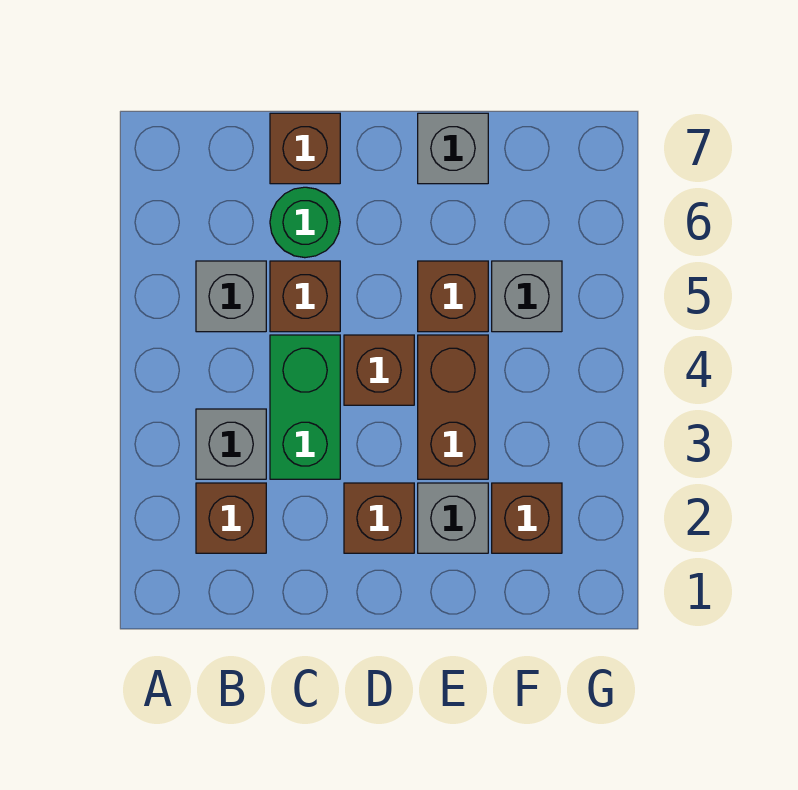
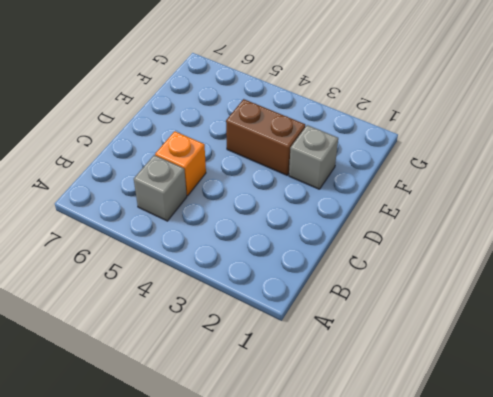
orange brick C5 level 1 -> brown brick C5 level 1
none -> brown brick B2 level 1
none -> grey brick B3 level 1
none -> green brick C3:C4 level 1

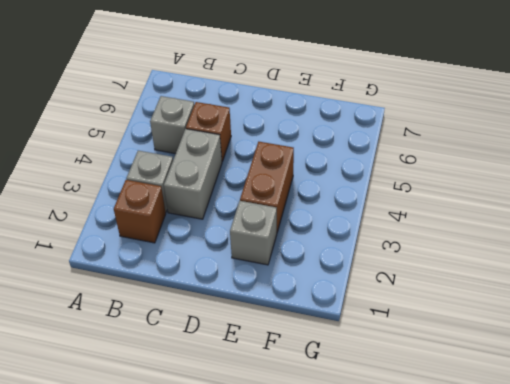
grey brick C3:C4 level 1 -> green brick C3:C4 level 1
none -> green round brick C6 level 1
none -> brown brick C7 level 1
none -> brown brick D2 level 1

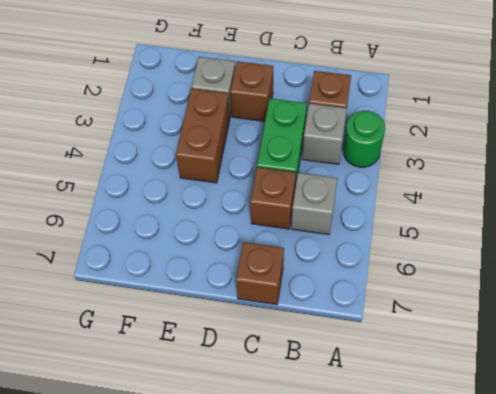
green round brick A3 level 1 -> green round brick C6 level 1
none -> brown brick D4 level 1
none -> brown brick E5 level 1
none -> grey brick E7 level 1

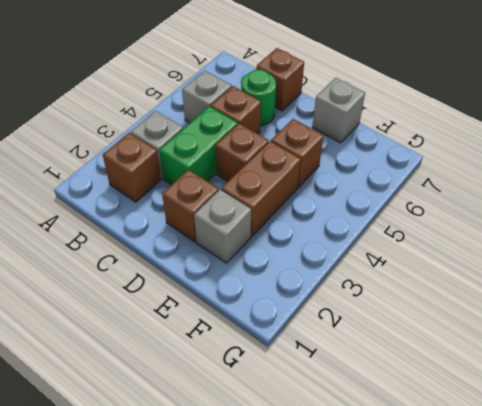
none -> brown brick F2 level 1
none -> grey brick F5 level 1

